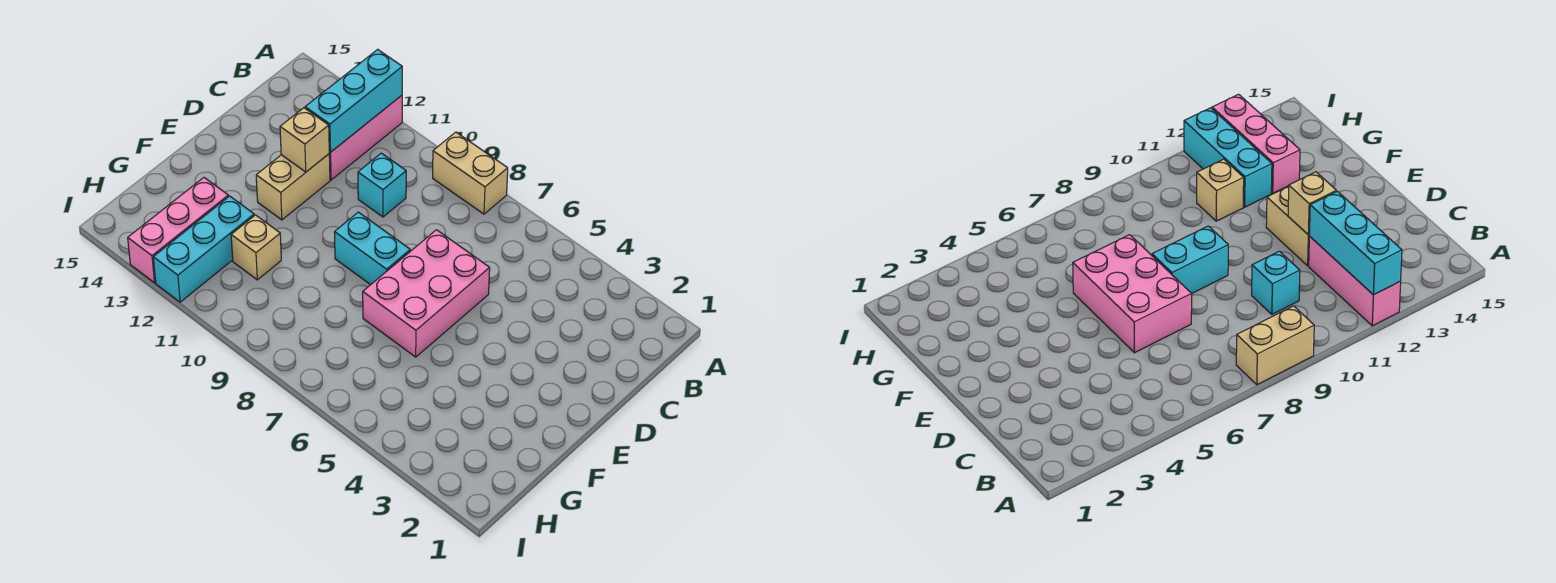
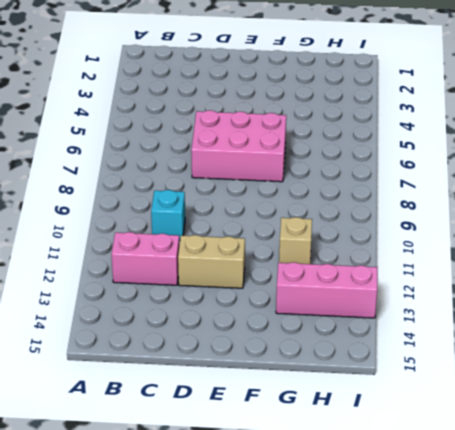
pink brick B12:C12 level 1 -> pink brick A12:C12 level 1
none -> tan brick A8:A9 level 1
none -> cyan brick E8:E9 level 1

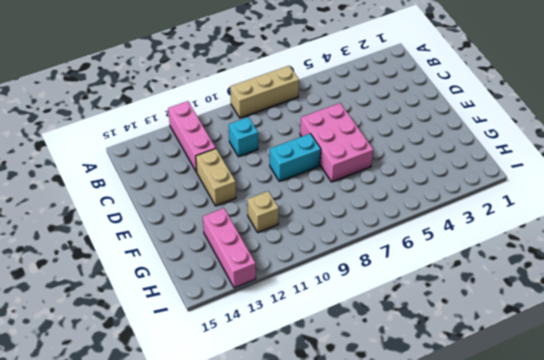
tan brick A7:A9 level 1 -> tan brick A8:A9 level 1
none -> cyan brick G12:I12 level 1
none -> cyan brick A12:C12 level 2

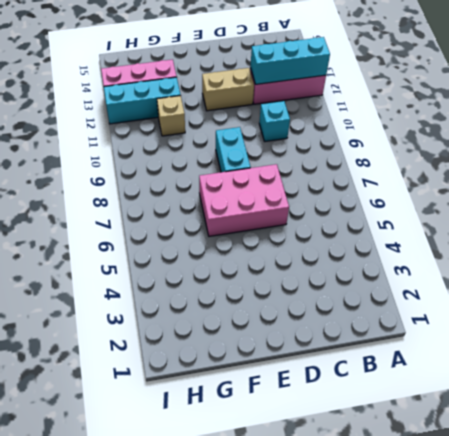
none -> tan brick A8:A9 level 1
none -> tan brick D12 level 2

